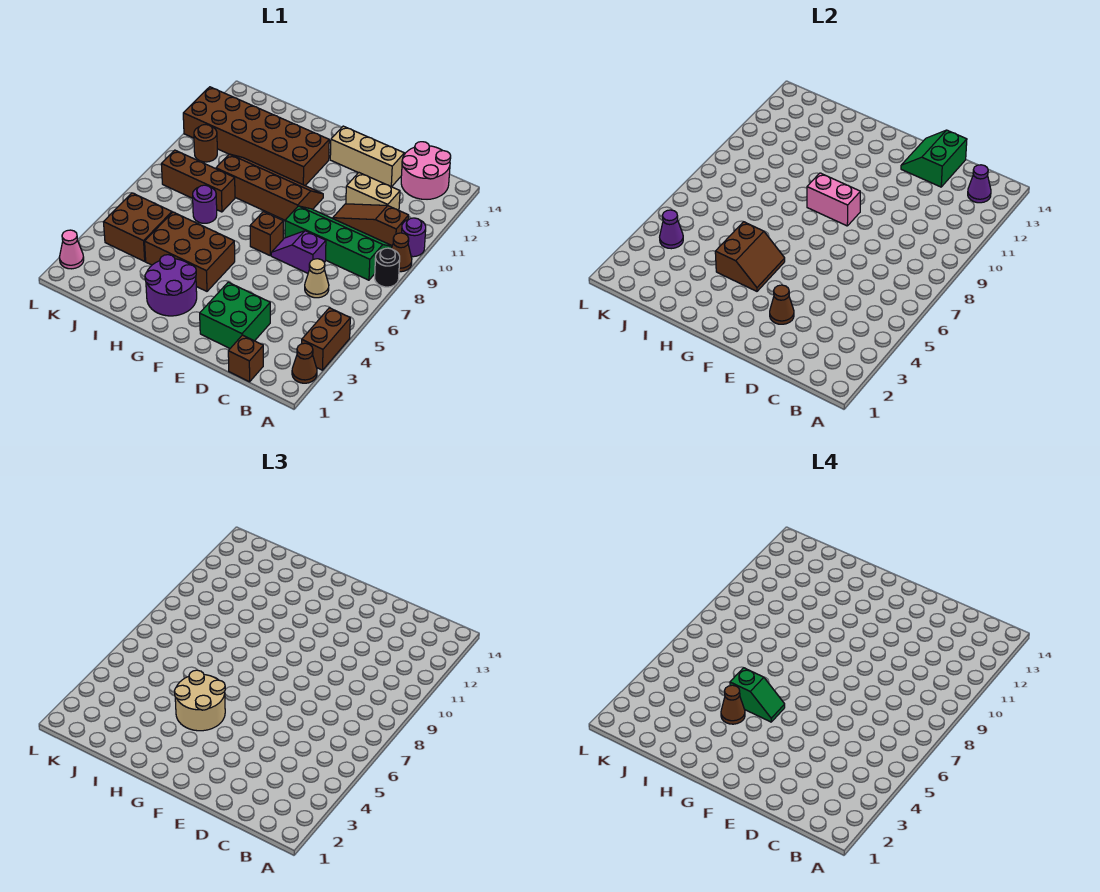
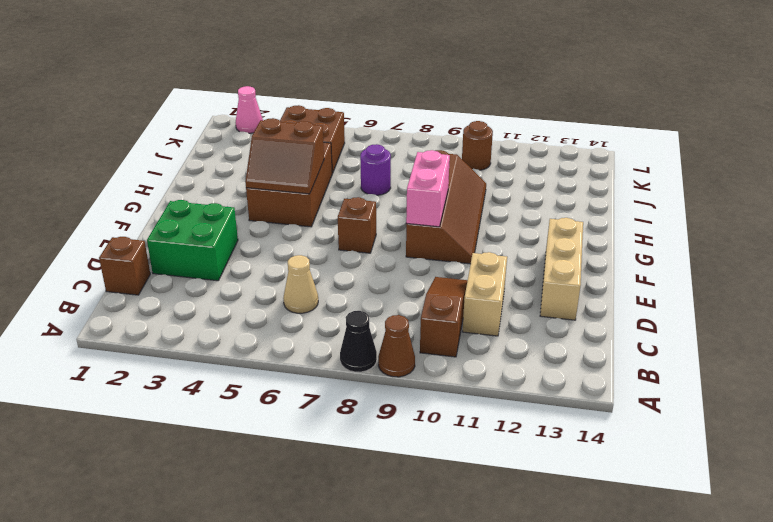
black cone A8 level 1 -> black round brick A8 level 1
none -> brown cone A2 level 1
none -> brown brick A3:A4 level 1
none -> purple round brick A10 level 1
none -> green slope B8:E9 level 1 top 8

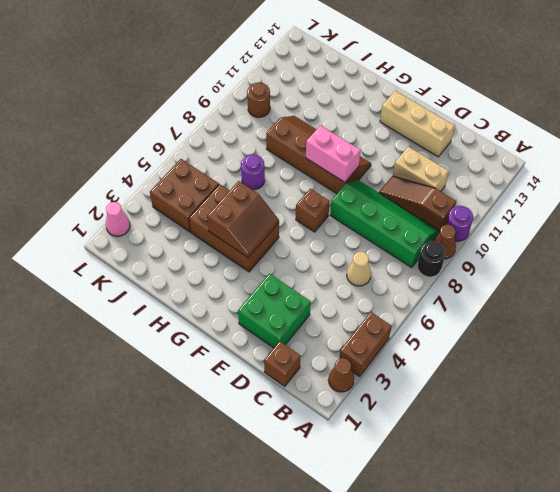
none -> pink round brick B13:C14 level 1
none -> purple slope D7:E7 level 1 top D
none -> purple round brick G2:H3 level 1
none -> brown brick G11:L12 level 1

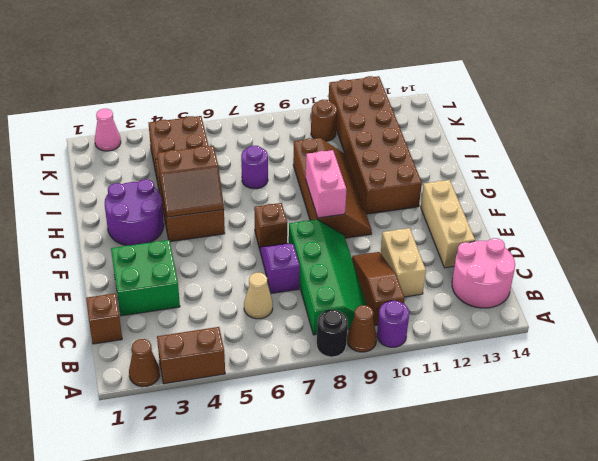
none -> brown brick I8:K8 level 1
none -> purple cone B13 level 2
none -> green slope D13:E14 level 2 top D
none -> brown cone E3 level 2

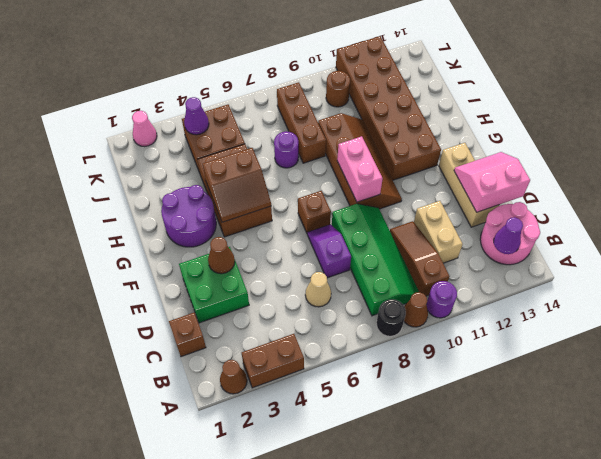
pink slope D13:E14 level 2 top D -> green slope D13:E14 level 2 top D
none -> tan round brick G4:H5 level 3
none -> green slope G5:H5 level 4 top H
none -> brown cone H4 level 4

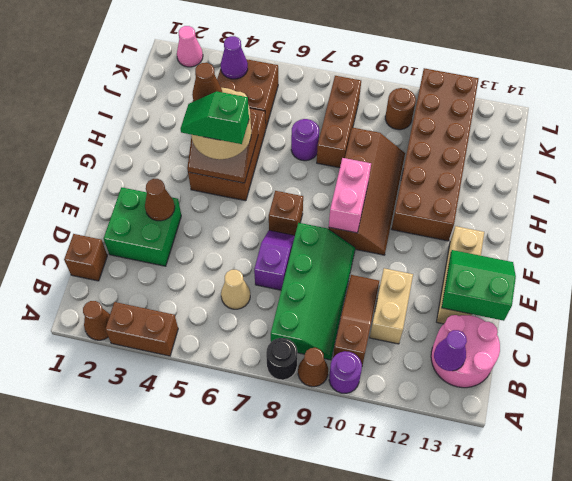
green slope G4:G5 level 4 top 5 -> green slope G5:H5 level 4 top H
none -> purple round brick G2:H3 level 1

